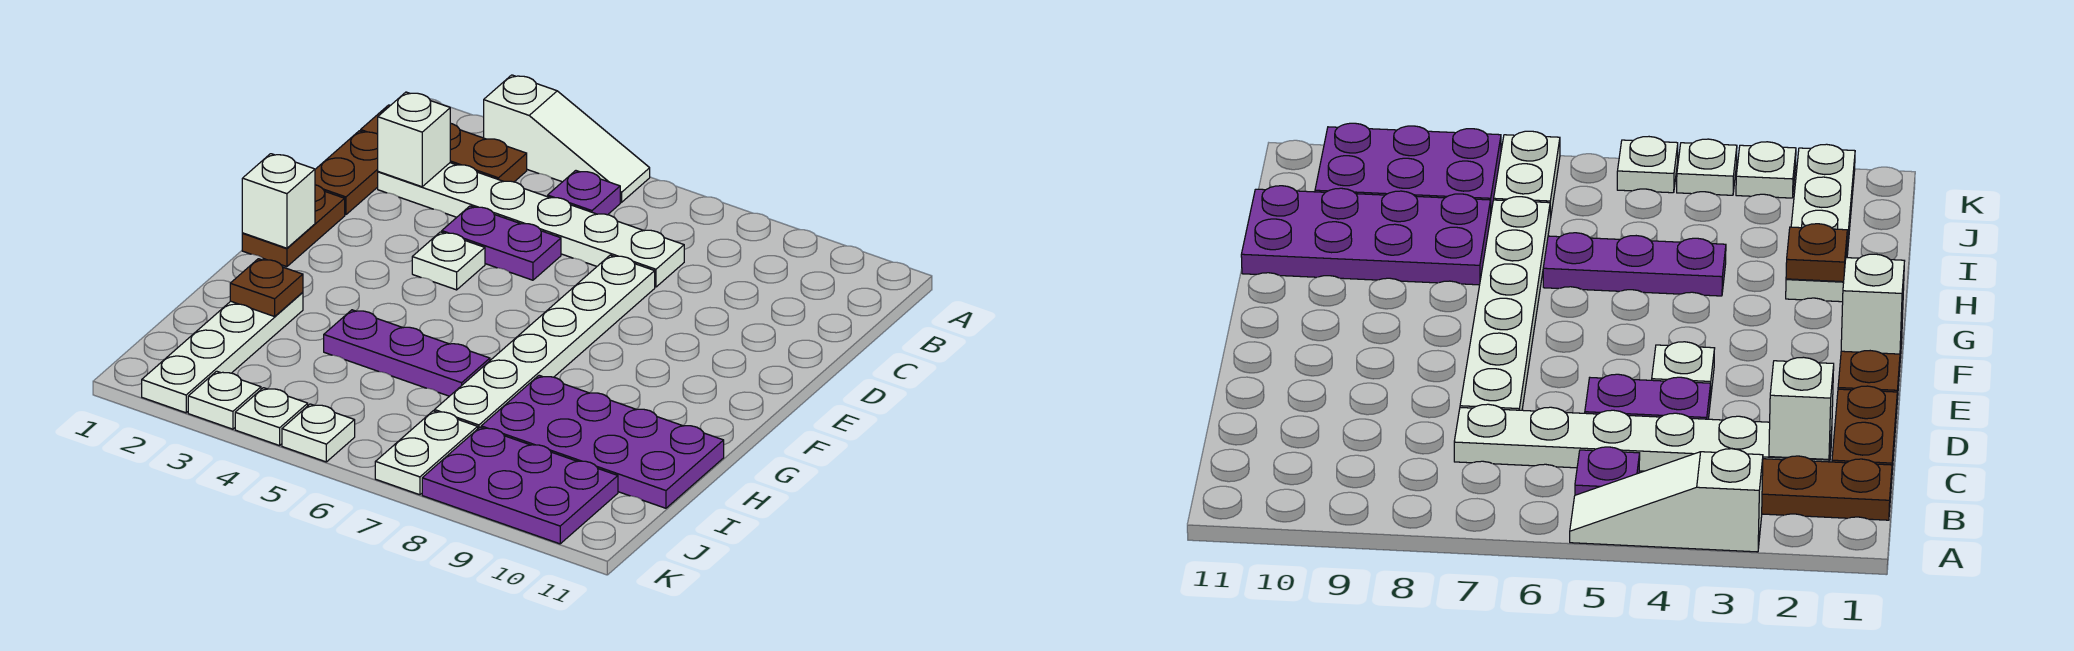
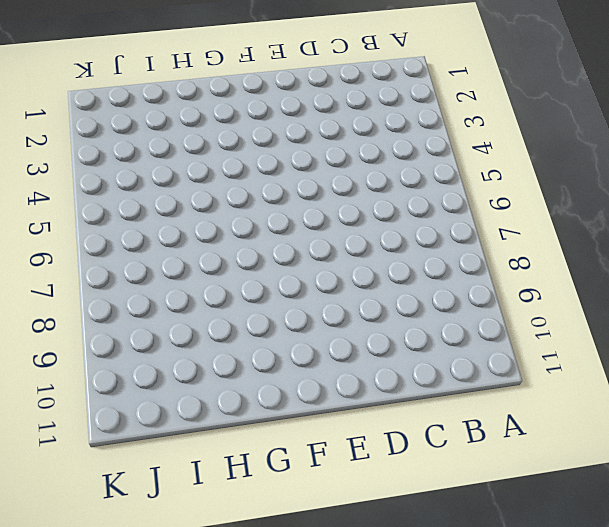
none -> white slope A3:A5 level 1 top 3
none -> brown plate B1:B3 level 1
none -> purple plate B5 level 1

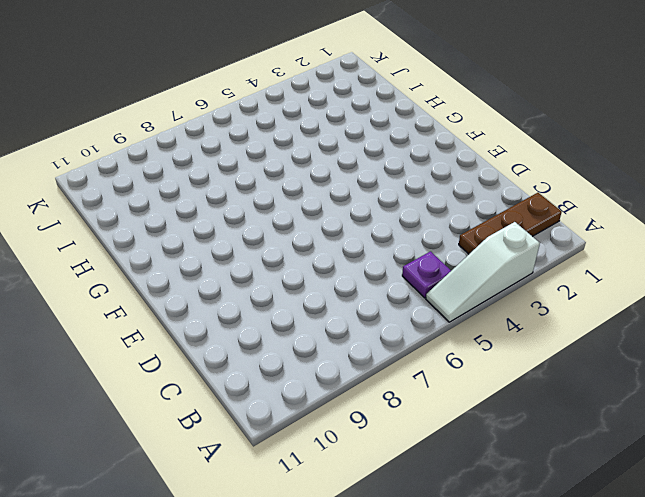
none -> brown plate C1:D1 level 1
none -> white plate C2:C7 level 1
none -> purple plate D4:D5 level 1

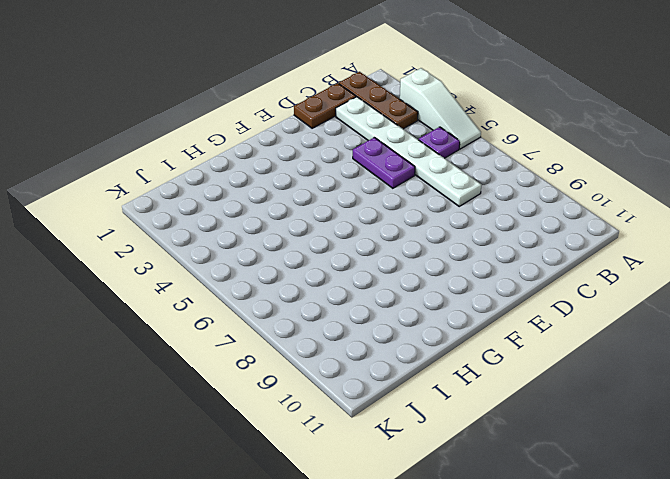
none -> white plate D7:I7 level 1
none -> brown plate E1:F1 level 1
none -> white plate E4 level 1

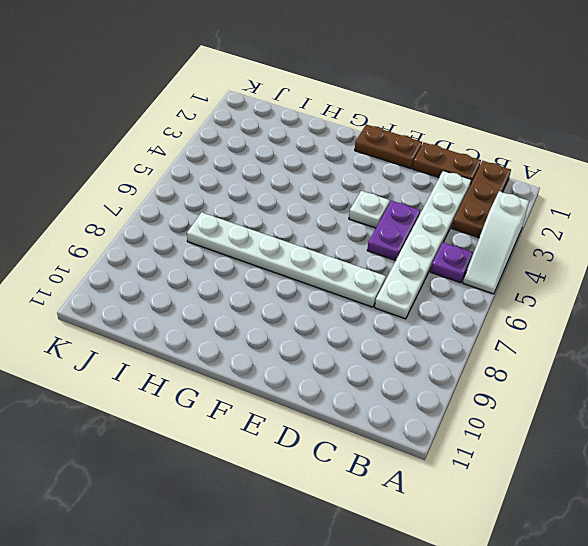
none -> white plate H2:K2 level 1
none -> purple plate H4:H6 level 1
none -> purple plate H8:I11 level 1

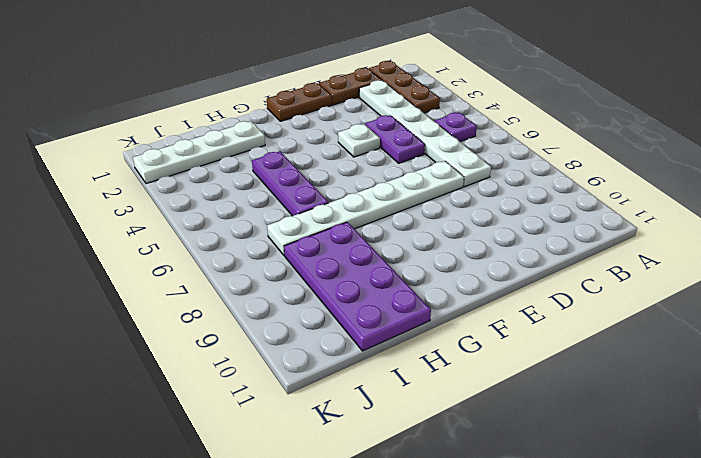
none -> white slope A3:A5 level 1 top 3
none -> white plate J7:K7 level 1
none -> purple plate J8:K10 level 1

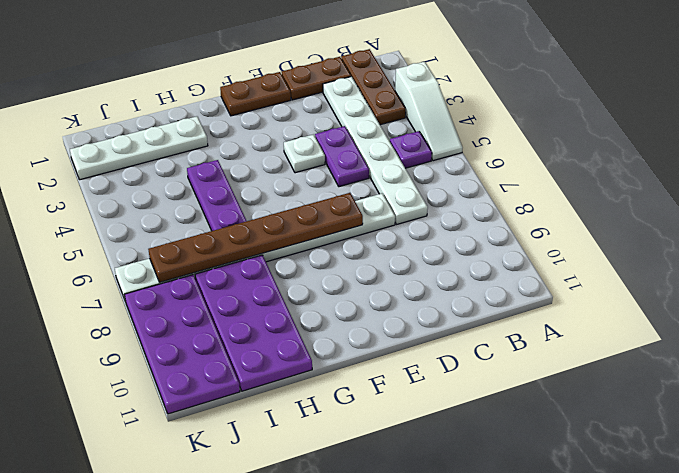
brown plate E7:J7 level 2 -> none
purple plate J8:K11 level 1 -> purple plate J8:K10 level 1
none -> white plate K3 level 1
none -> white plate K4 level 1
none -> white plate K5 level 1

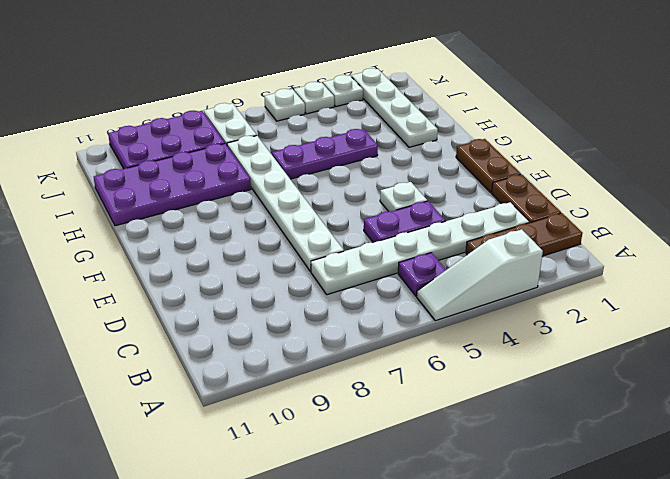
none -> white brick C2 level 2
none -> white brick F1 level 2
none -> brown plate H2 level 2

